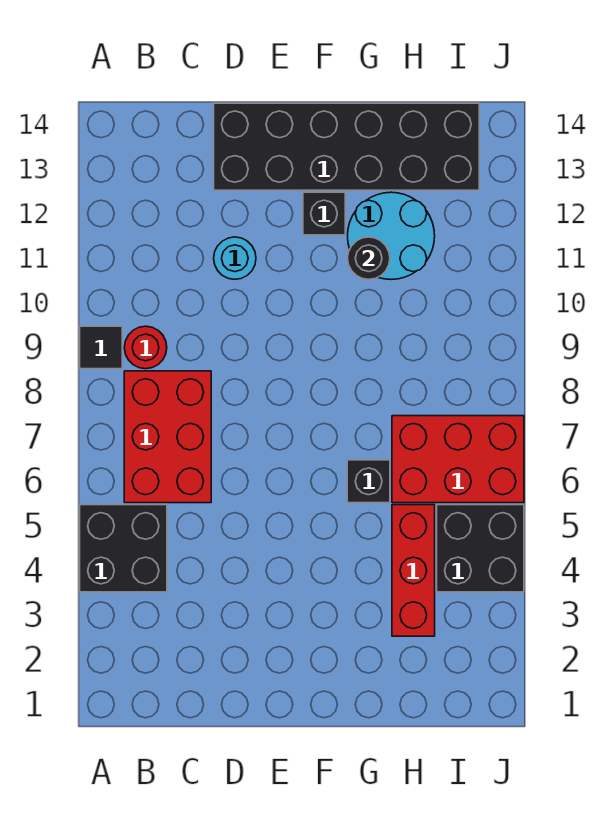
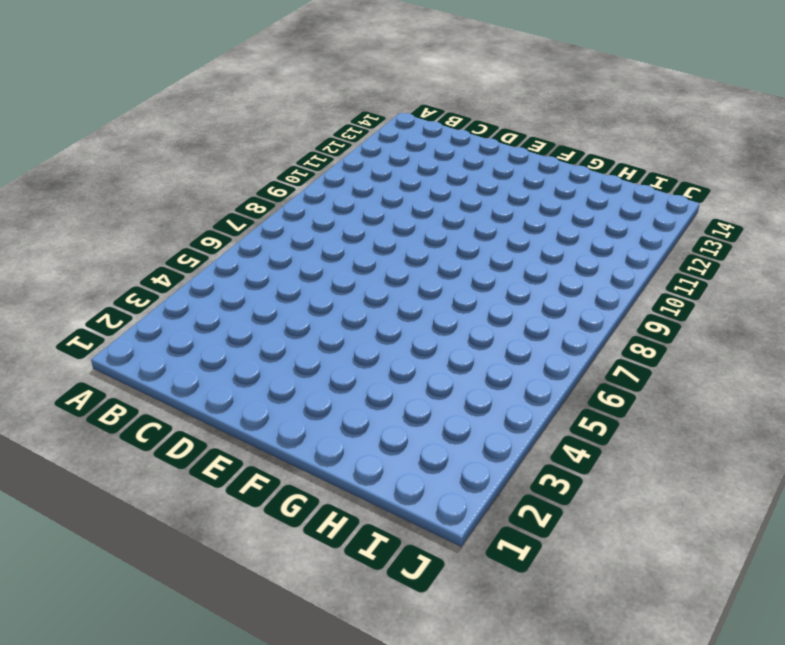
none -> black brick A4:B5 level 1
none -> black tile A9 level 1
none -> red brick B6:C8 level 1

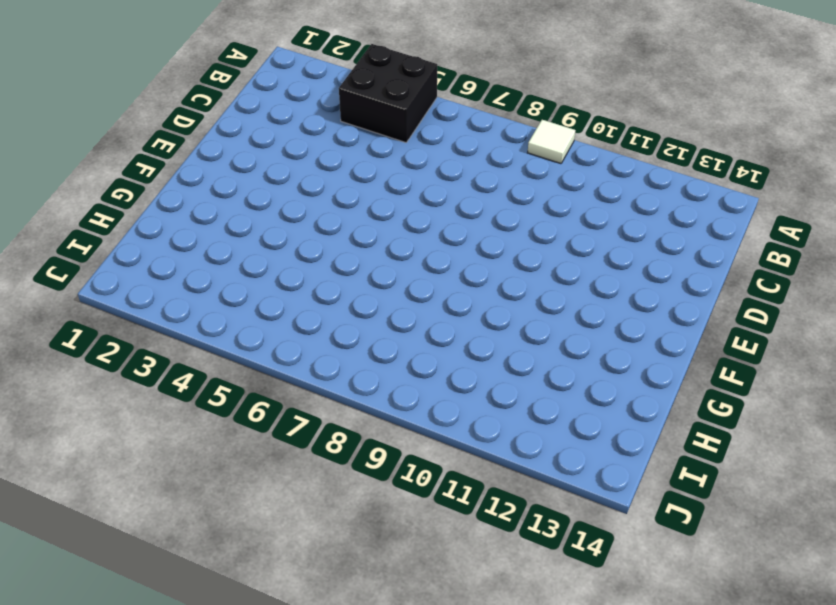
white tile A9 level 1 -> black tile A9 level 1
none -> red brick B6:C8 level 1
none -> red round brick B9 level 1
none -> cyan round brick D11 level 1

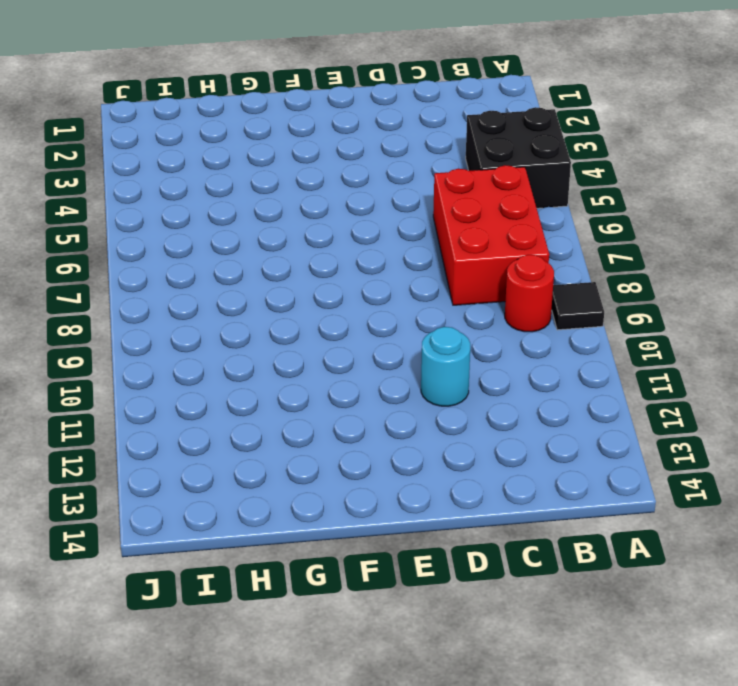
none -> black brick D13:I14 level 1
none -> black brick F12 level 1
none -> black brick G6 level 1

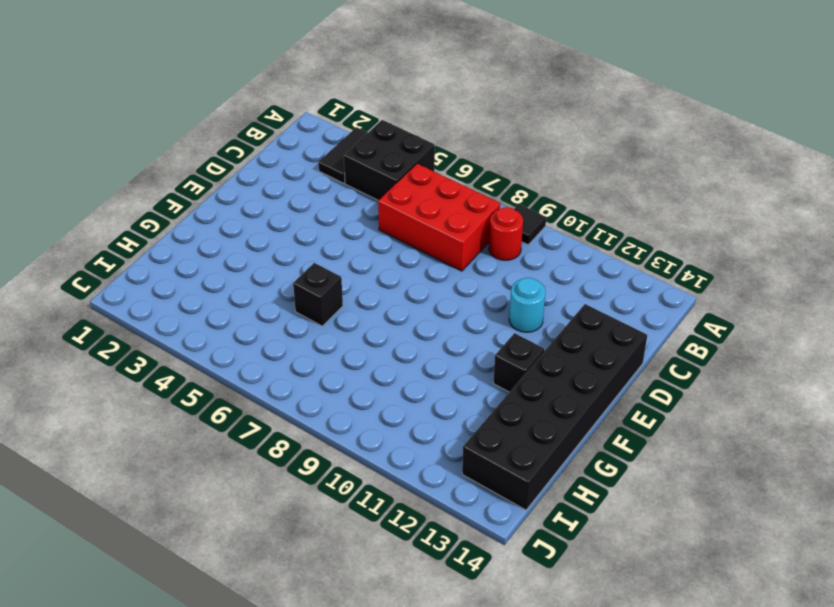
black tile A3:B3 level 1 -> none
none -> cyan round brick G11:H12 level 1
none -> red brick H3:H5 level 1
none -> red brick H6:J7 level 1

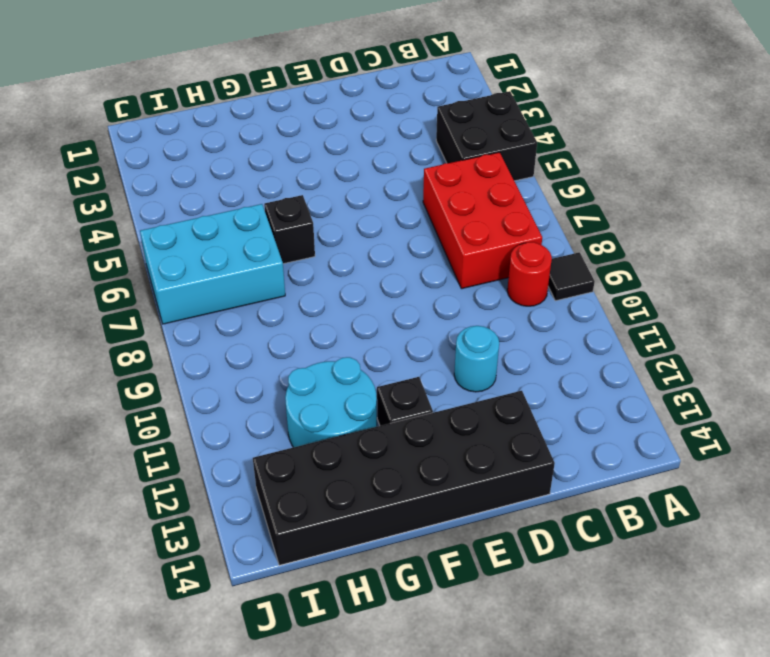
cyan brick H6:J7 level 1 -> red brick H6:J7 level 1
none -> red brick H3:H5 level 1
none -> black brick I4:J5 level 1
none -> black round brick G11 level 2

